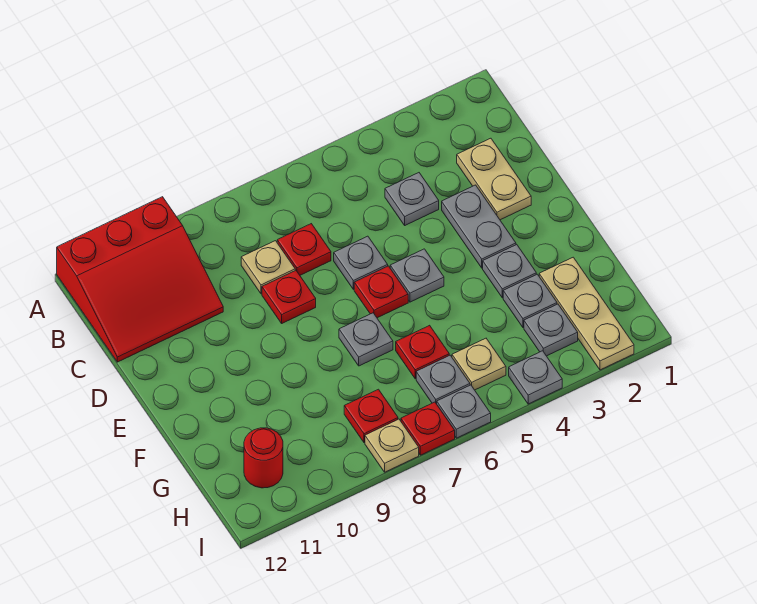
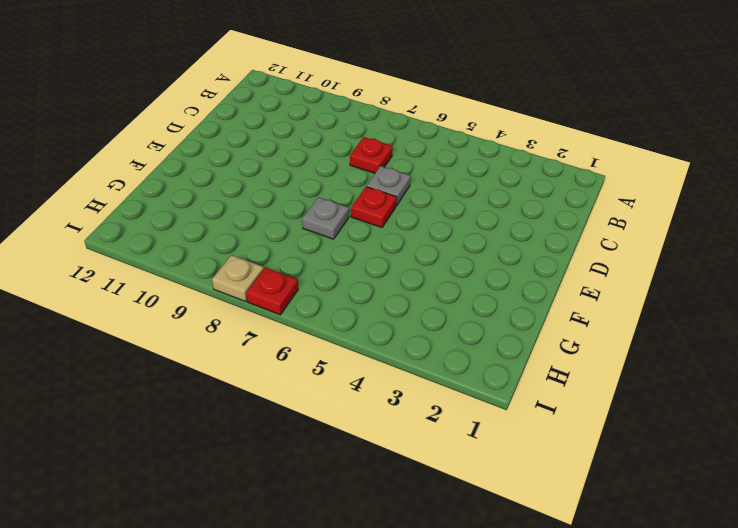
none -> red slope A10:C12 level 1 top A
none -> tan plate C2:D2 level 1
none -> grey plate C4 level 1

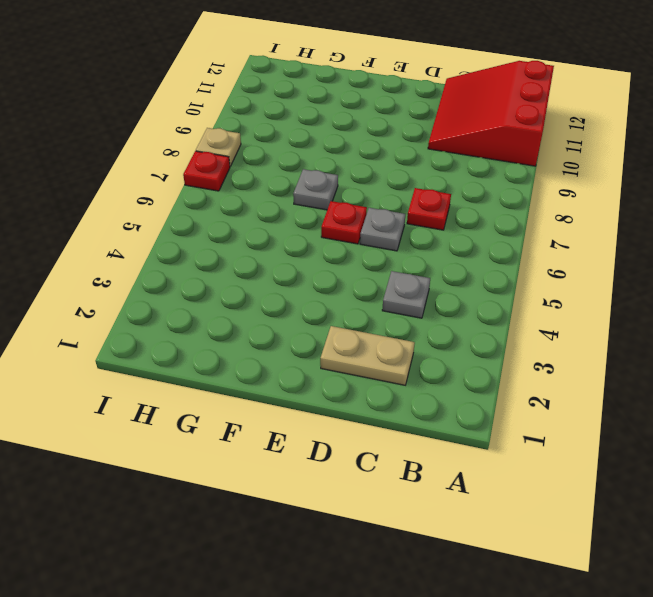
none -> tan plate C8 level 1
none -> grey plate D3:E3 level 1
none -> red plate D8 level 1

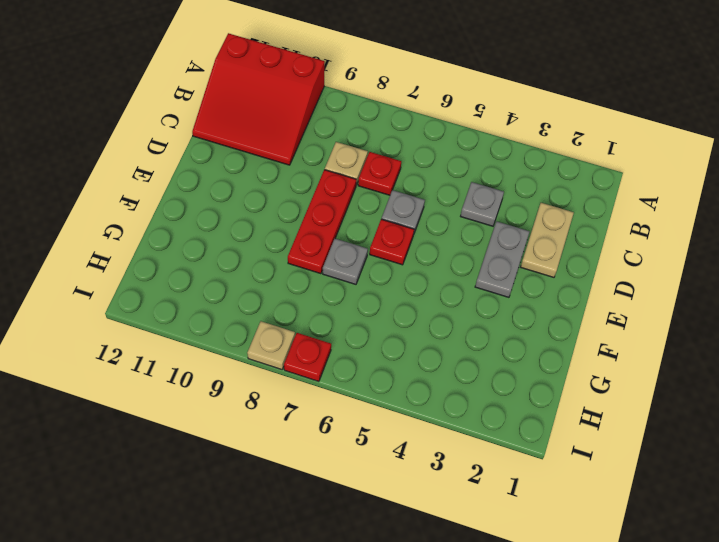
red plate D8:F8 level 1 -> red plate D8 level 1
none -> grey plate E5 level 1
none -> grey plate F3 level 1
none -> tan plate G2:I2 level 1

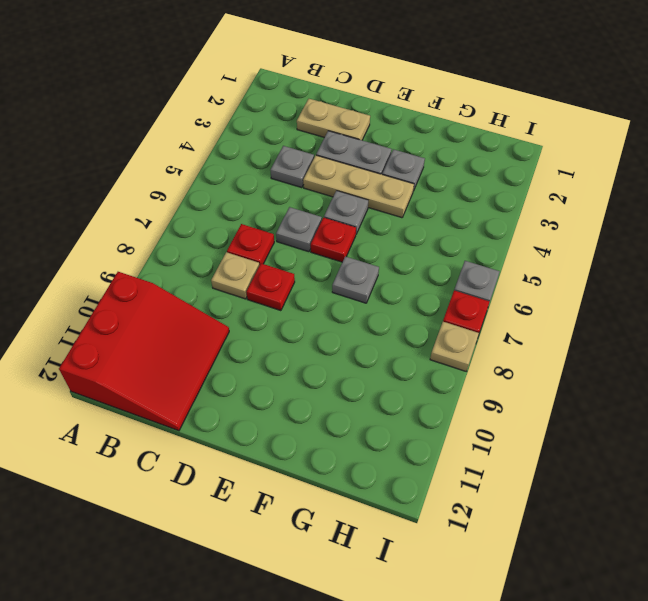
tan plate D4:F4 level 1 -> tan plate G2:I2 level 1
none -> grey plate G3 level 1
none -> red plate G6 level 1
none -> grey plate H3 level 1

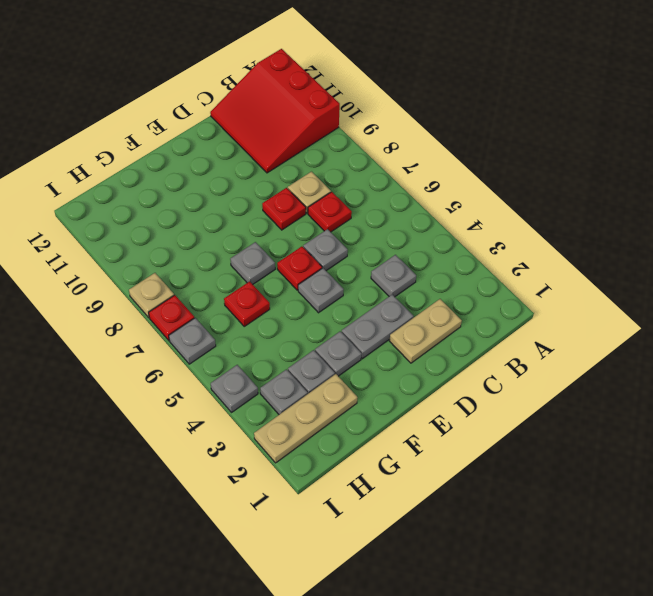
none -> tan plate H5 level 1
none -> grey plate H6 level 1
none -> red plate H8 level 1

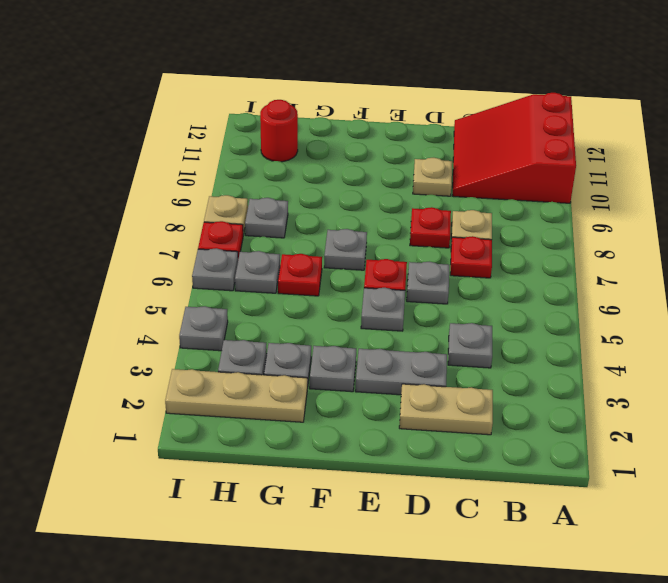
tan plate D10 level 1 -> tan plate H5 level 1
grey plate H8 level 1 -> red plate H8 level 1

